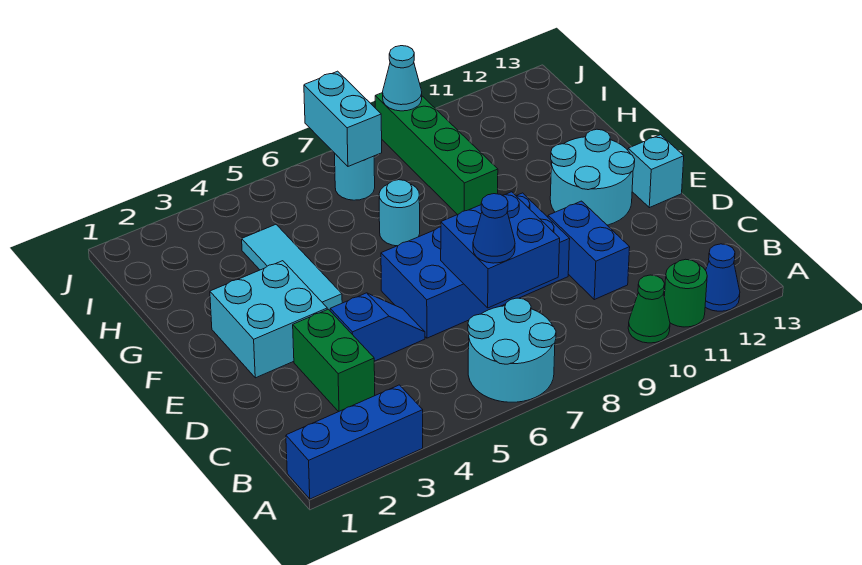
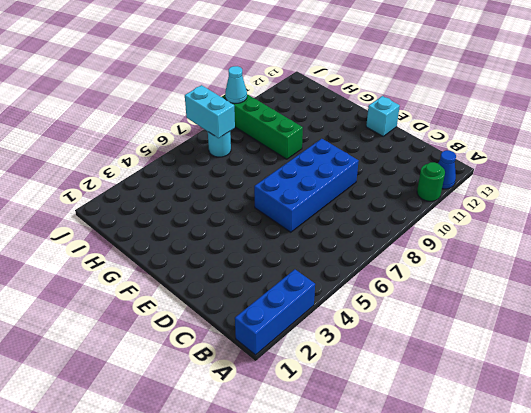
none -> cyan round brick A6:B7 level 1
none -> green cone A10 level 1
none -> green brick C3:D3 level 1

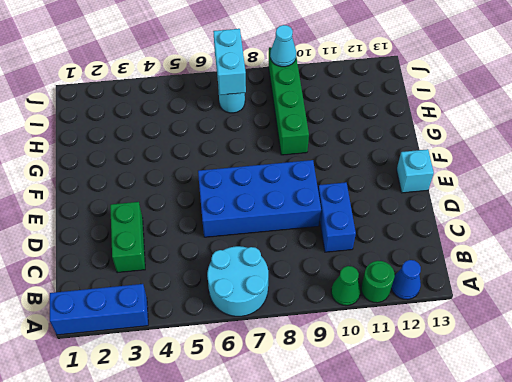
none -> blue slope D4:D5 level 1 top 4
none -> cyan brick E2:F3 level 1
none -> cyan round brick E11:F12 level 1

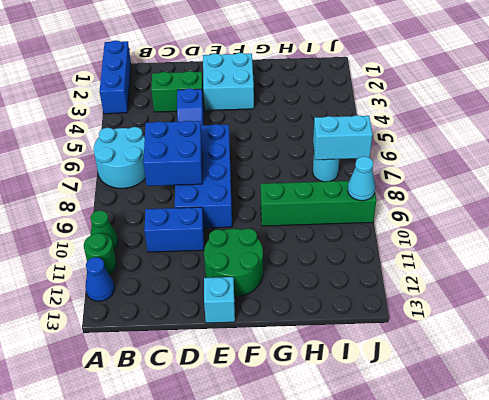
green round brick E11:F12 level 1 -> cyan round brick E11:F12 level 1
none -> cyan tile F4:H4 level 1
none -> cyan round brick G7 level 1
none -> blue cone C7 level 3

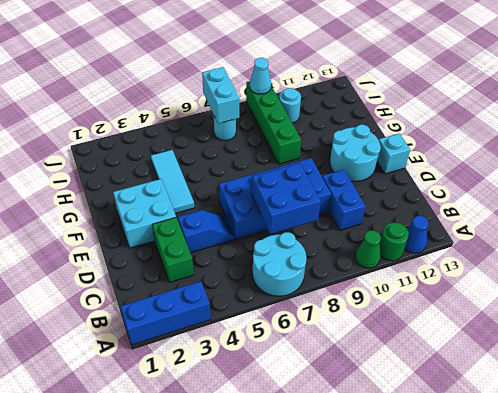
cyan round brick I10 level 1 -> cyan round brick G7 level 1
none -> blue cone C7 level 3

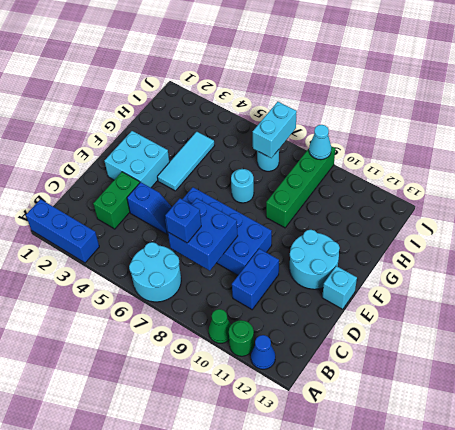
blue brick C7 level 3 -> blue cone C7 level 3

